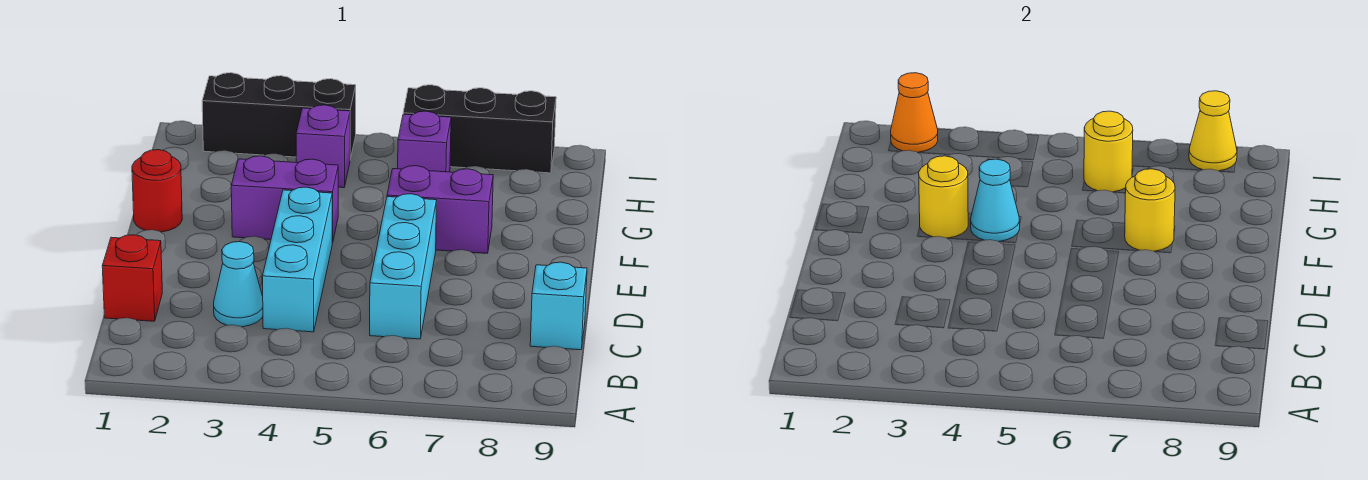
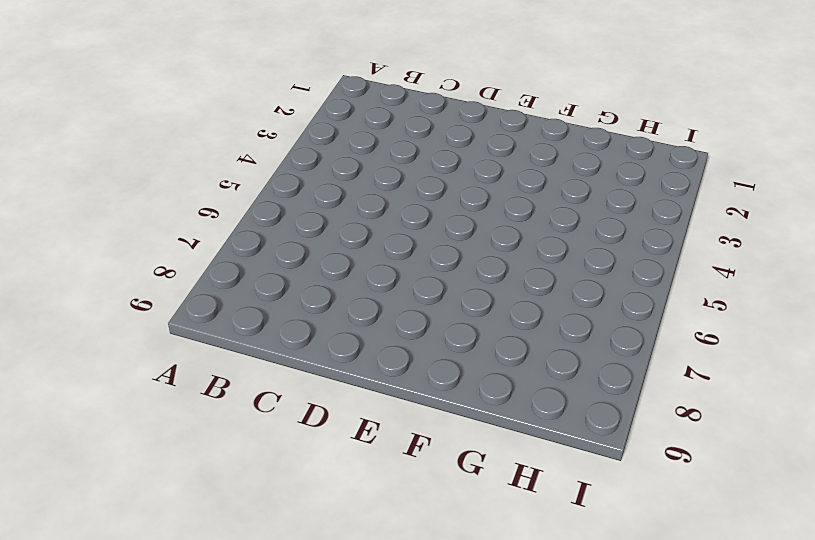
none -> red brick C1 level 1
none -> cyan cone C3 level 1
none -> cyan brick C4:E4 level 1

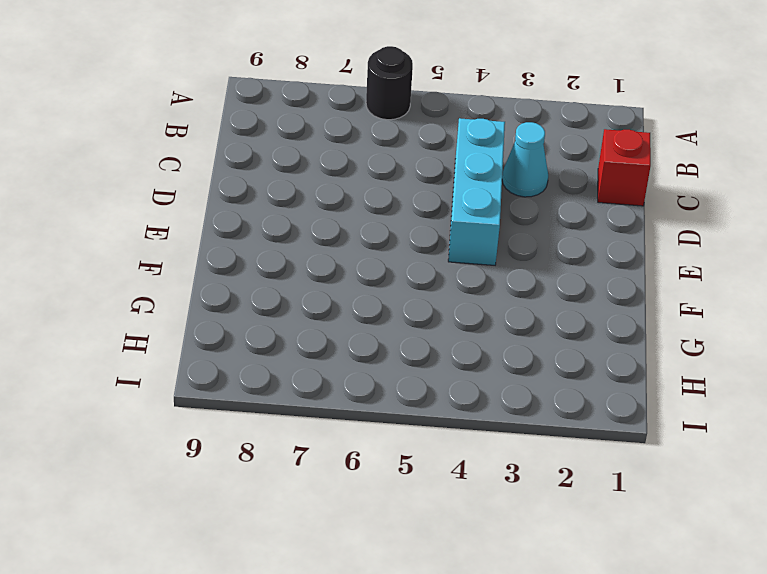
black round brick A6 level 1 -> none
none -> cyan brick C6:E6 level 1
none -> cyan brick C9 level 1
none -> red round brick F1 level 1

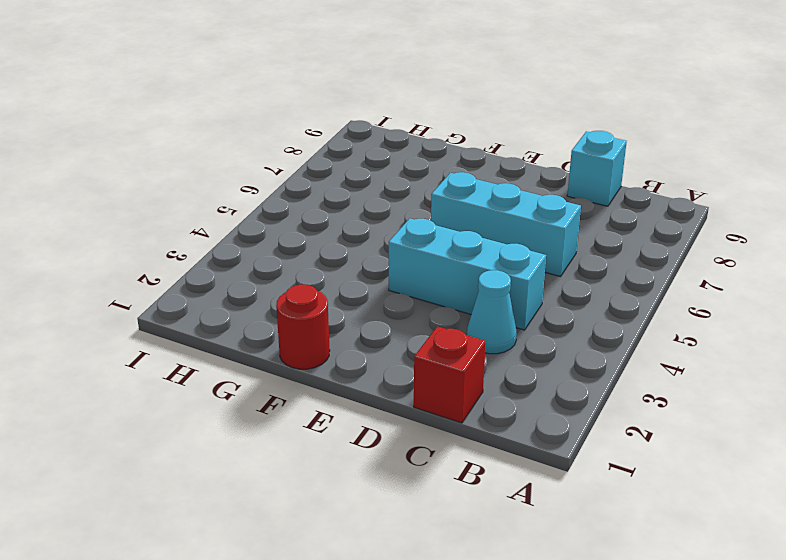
none -> purple brick F3:F4 level 1
none -> purple brick F6:F7 level 1
none -> purple brick H4 level 1

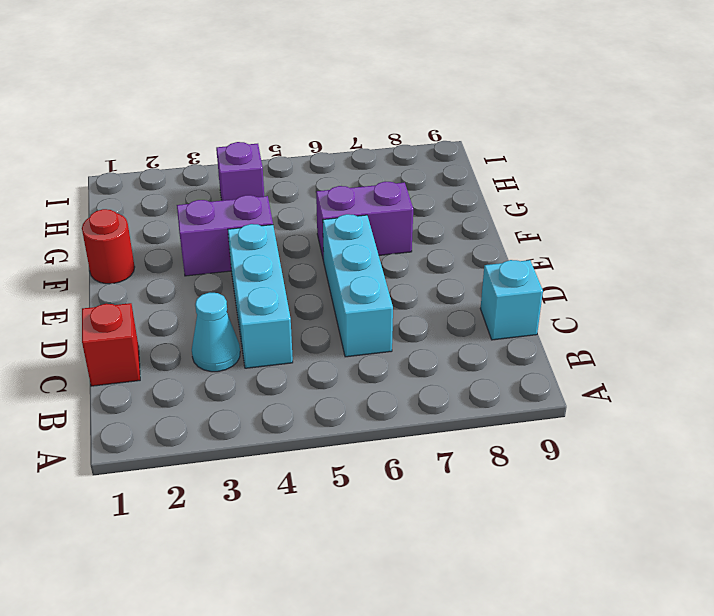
none -> purple brick H6 level 1
none -> black brick I2:I4 level 1
none -> black brick I6:I8 level 1

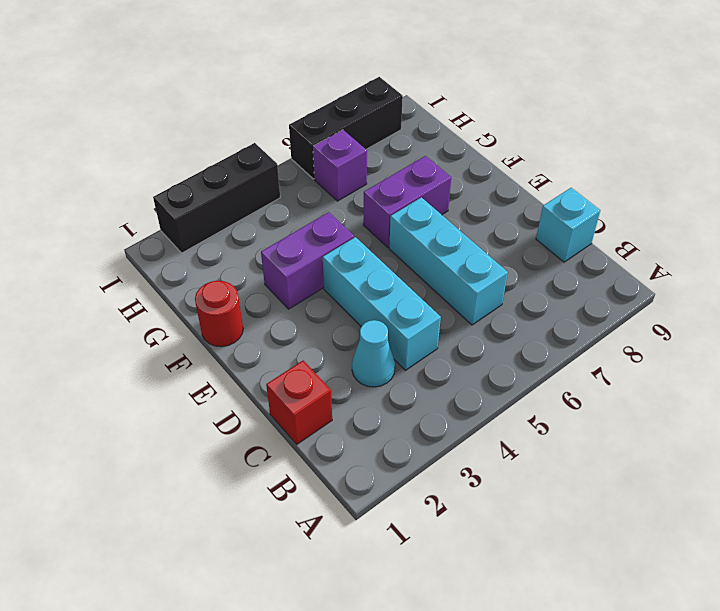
none -> purple brick H4 level 1
none -> yellow round brick F3 level 2
none -> cyan cone F4 level 2

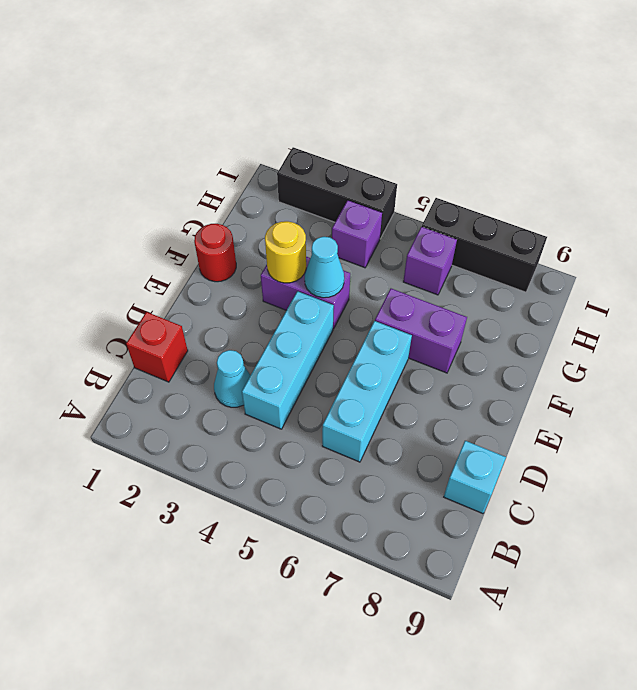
none -> yellow round brick F7 level 2
none -> yellow round brick H6 level 2
none -> orange cone I2 level 2

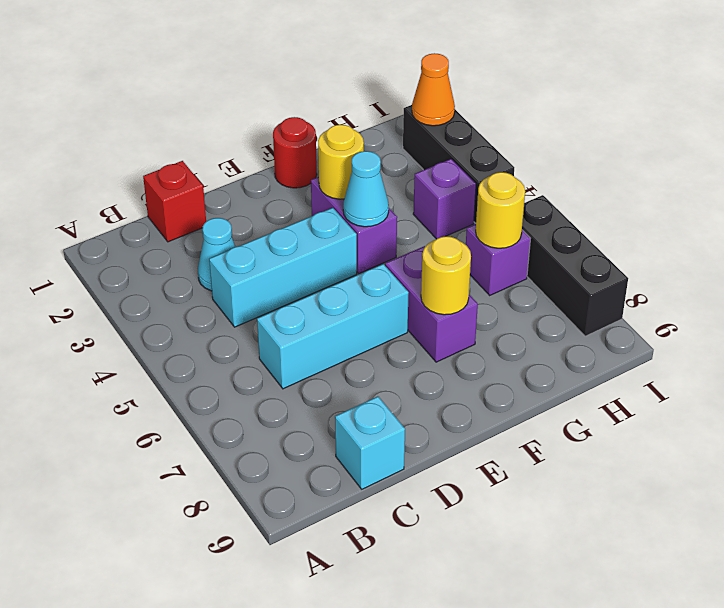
none -> yellow cone I8 level 2

